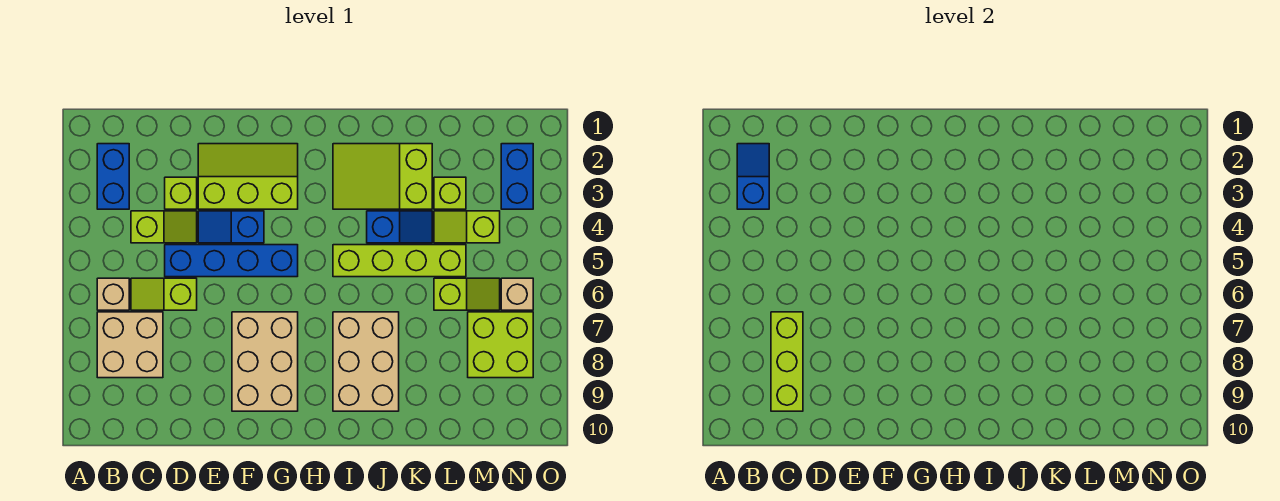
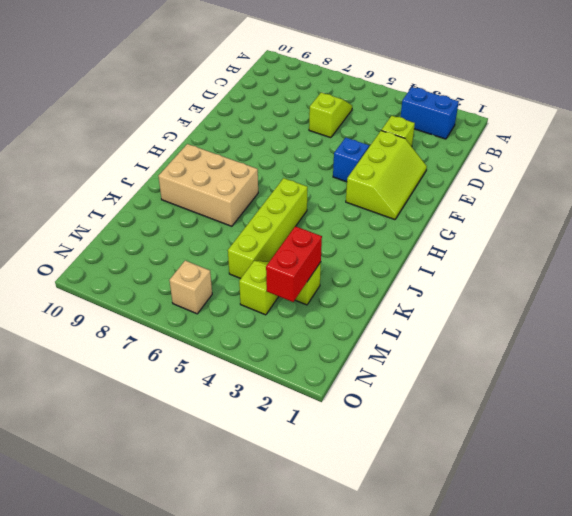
red brick L3:M3 level 2 -> none
none -> tan brick B6 level 1
none -> tan brick B7:C8 level 1
none -> lime slope C4:D4 level 1 top C

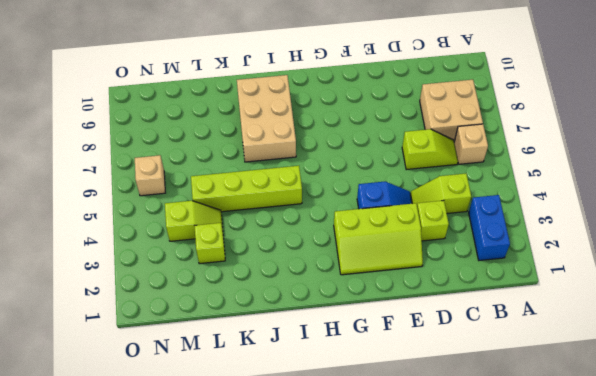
none -> blue brick D5:G5 level 1
none -> tan brick F7:G9 level 1
none -> lime slope I2:K3 level 1 top K

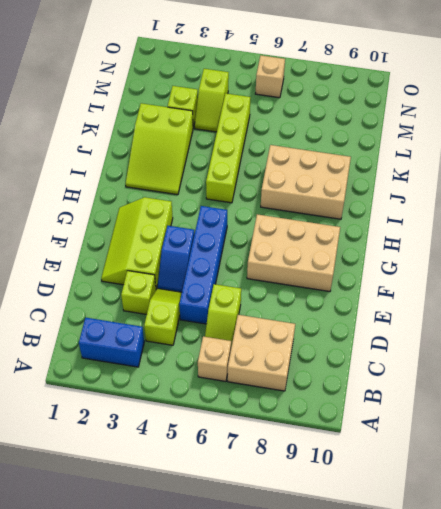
none -> blue slope J4:K4 level 1 top J
none -> lime slope L6:M6 level 1 top L
none -> lime brick M7:N8 level 1

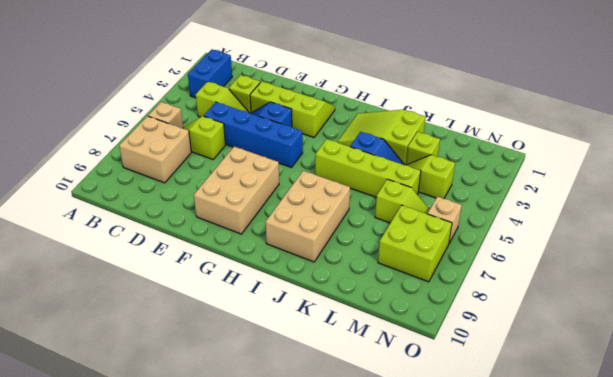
none -> blue brick N2:N3 level 1
none -> blue slope B2:B3 level 2 top 3
none -> lime brick C7:C9 level 2

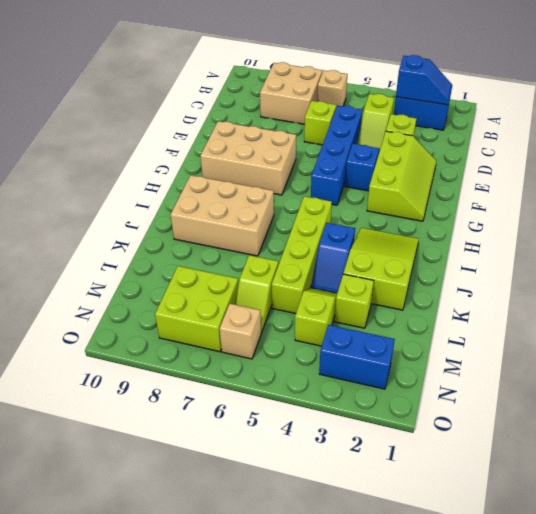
none -> lime brick C7:C9 level 2

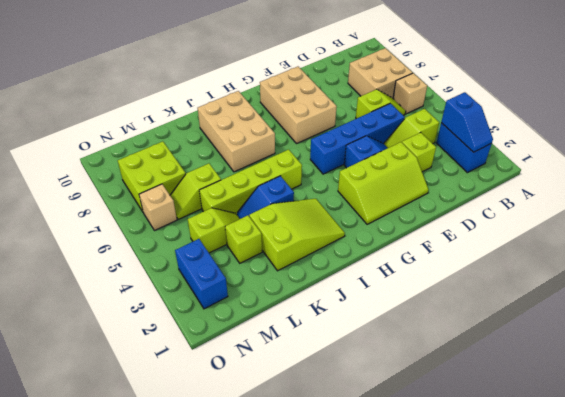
none -> lime brick C7:C9 level 2

